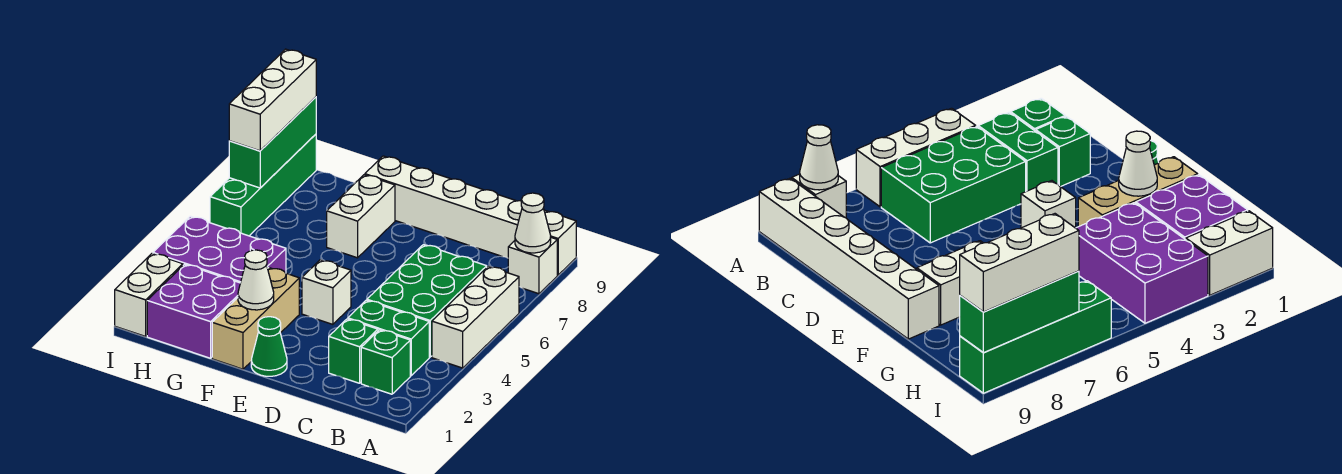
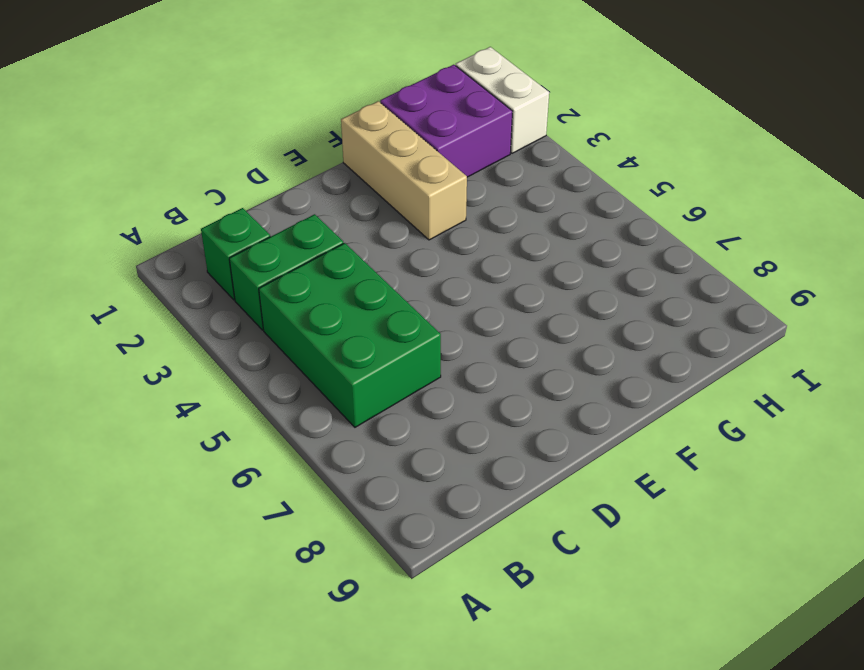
none -> white brick A4:A6 level 1
none -> white brick A8 level 1
none -> white brick A9:F9 level 1

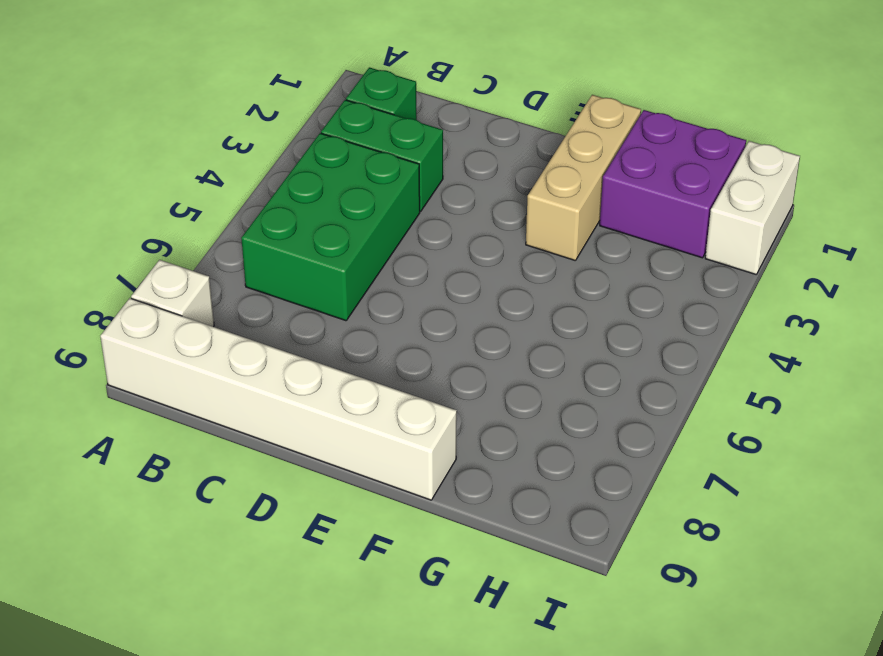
none -> white brick A4:A6 level 1
none -> green brick C2 level 1
none -> green cone E1 level 1

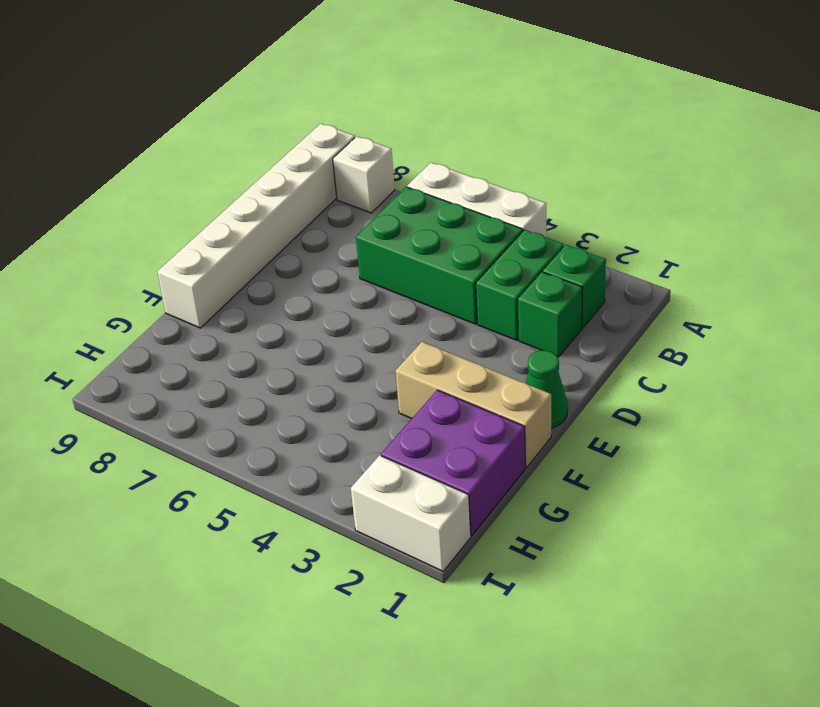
none -> white brick E4 level 1
none -> white brick F7:F8 level 1
none -> purple brick G3:I4 level 1

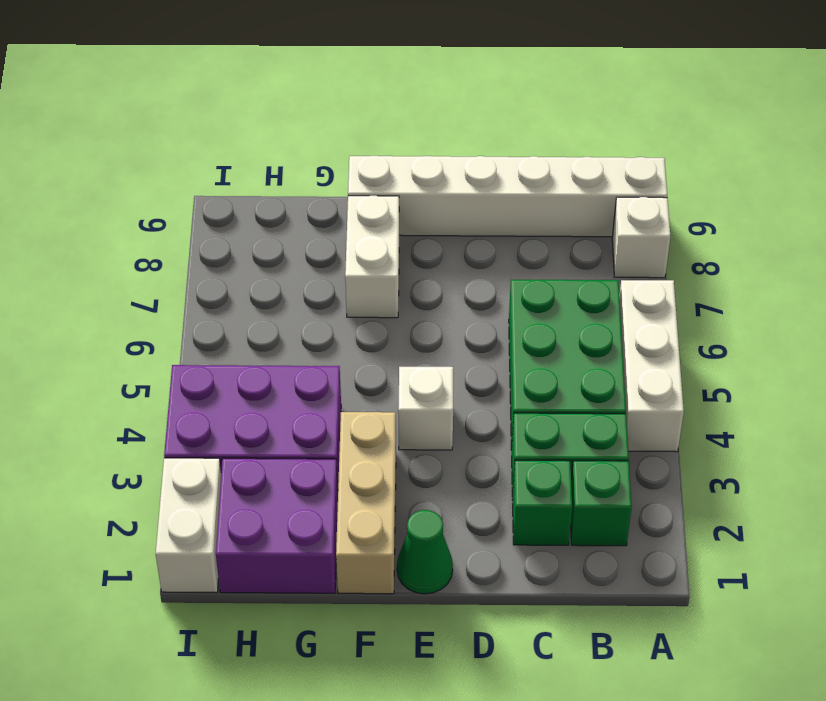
none -> green brick I6:I9 level 1
none -> white cone A8 level 2
none -> white cone F2 level 2

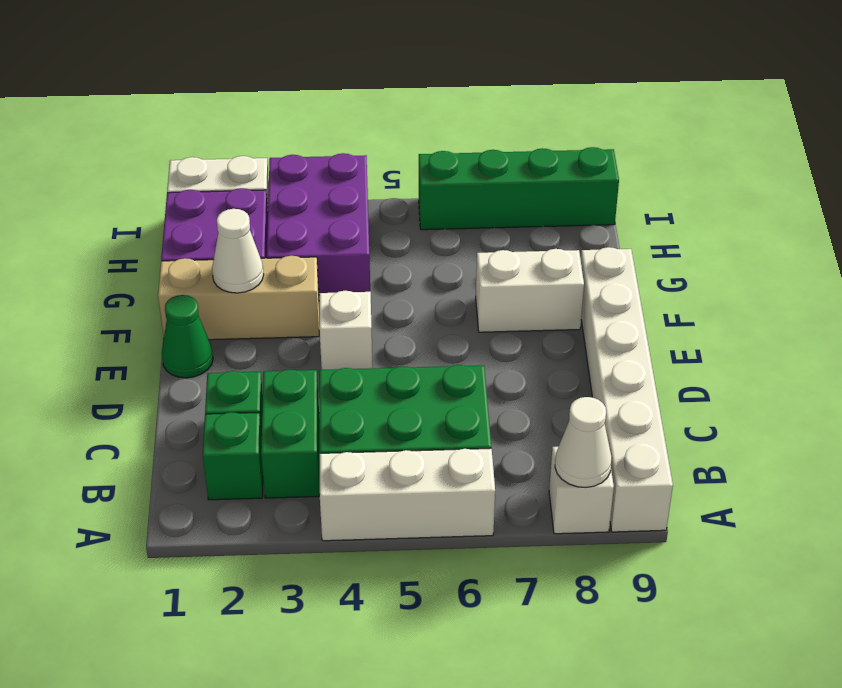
none -> green brick I7:I9 level 2
none -> white brick I7:I9 level 3

